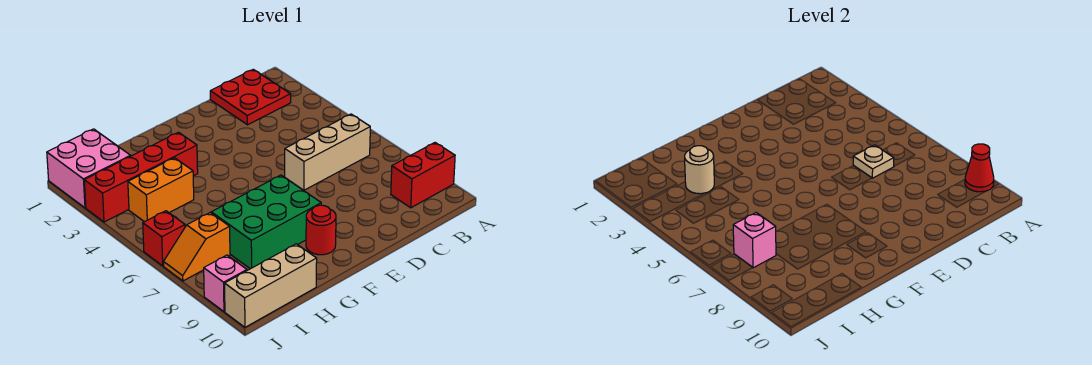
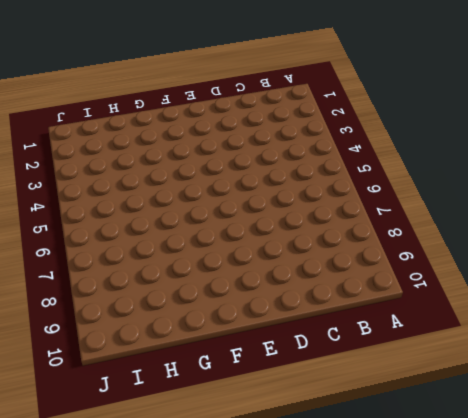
none -> red brick A9:B9 level 1
none -> red plate B1:C2 level 1
none -> tan brick B6:D6 level 1

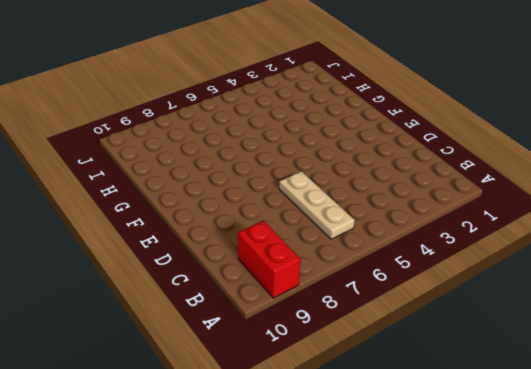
tan plate B6:D6 level 1 -> tan brick B6:D6 level 1
none -> red plate B1:C2 level 1
none -> green brick F7:H8 level 1
none -> red round brick F9 level 1

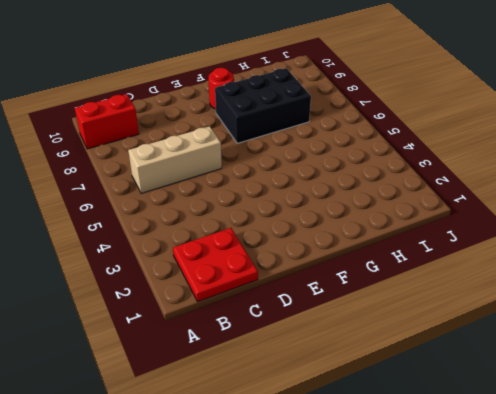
black brick F7:H8 level 1 -> green brick F7:H8 level 1
none -> red brick G3:J3 level 1
none -> orange brick H4:I4 level 1
none -> tan brick H10:J10 level 1

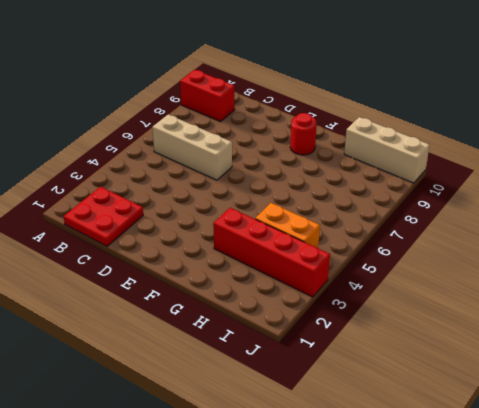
none -> green brick F7:H8 level 1
none -> pink brick I1:J2 level 1
none -> orange slope I7:J7 level 1 top I

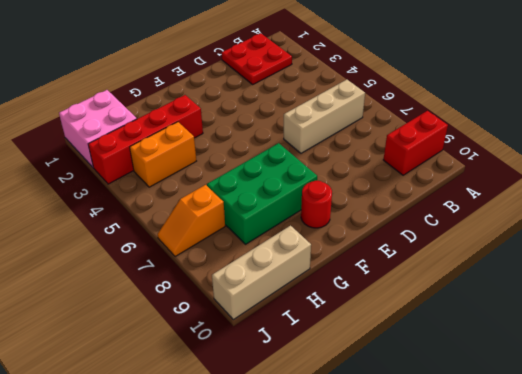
none -> red brick J6 level 1
none -> pink brick J9 level 1
none -> red cone A9 level 2

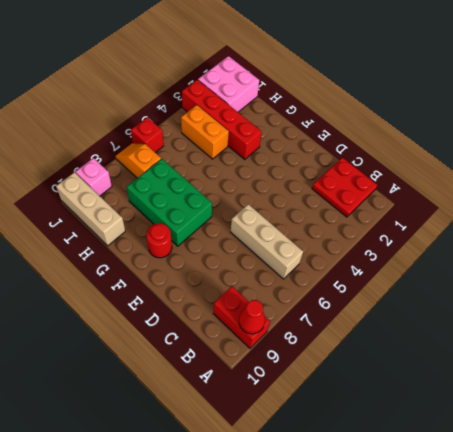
none -> tan plate C6 level 2
none -> tan round brick H3 level 2
none -> pink brick I7 level 2

